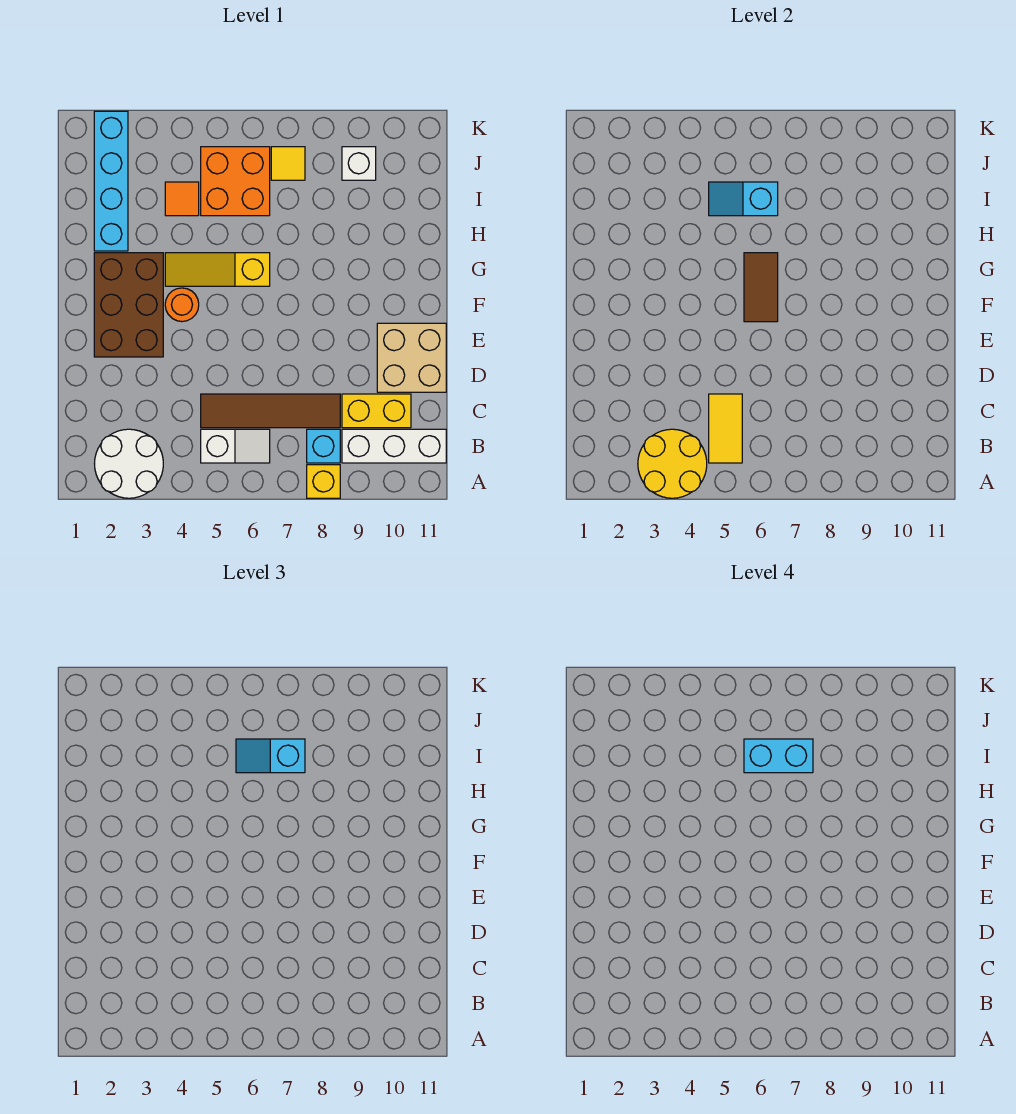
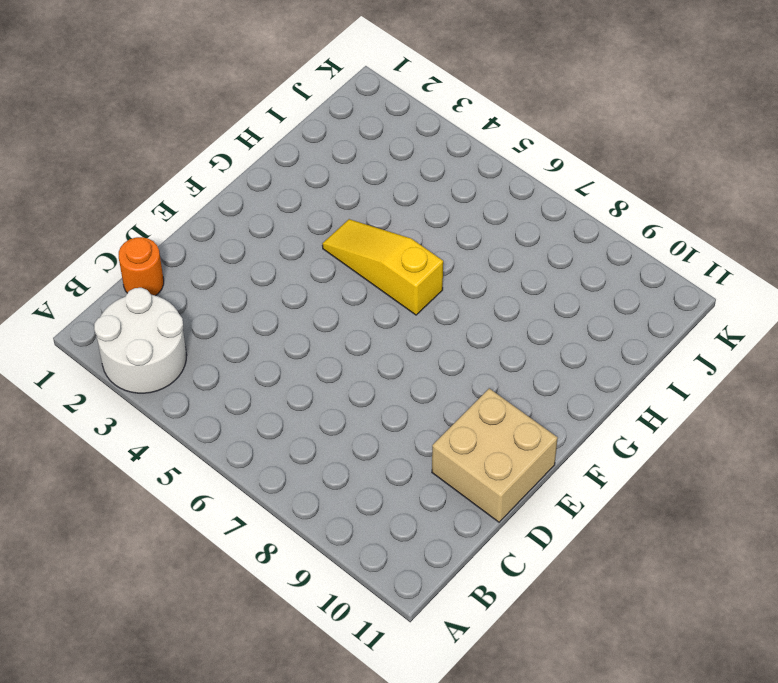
orange round brick C1 level 1 -> orange round brick F4 level 1
none -> yellow brick A8 level 1
none -> white slope B5:B6 level 1 top 5
none -> cyan brick B8 level 1

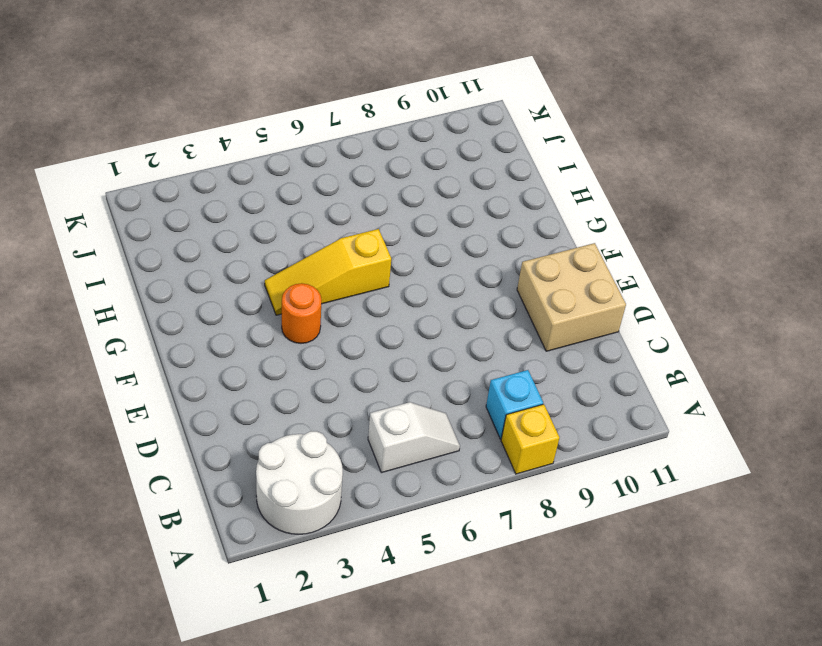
none -> white brick B9:B11 level 1
none -> brown tile C5:C8 level 1
none -> yellow brick C9:C10 level 1

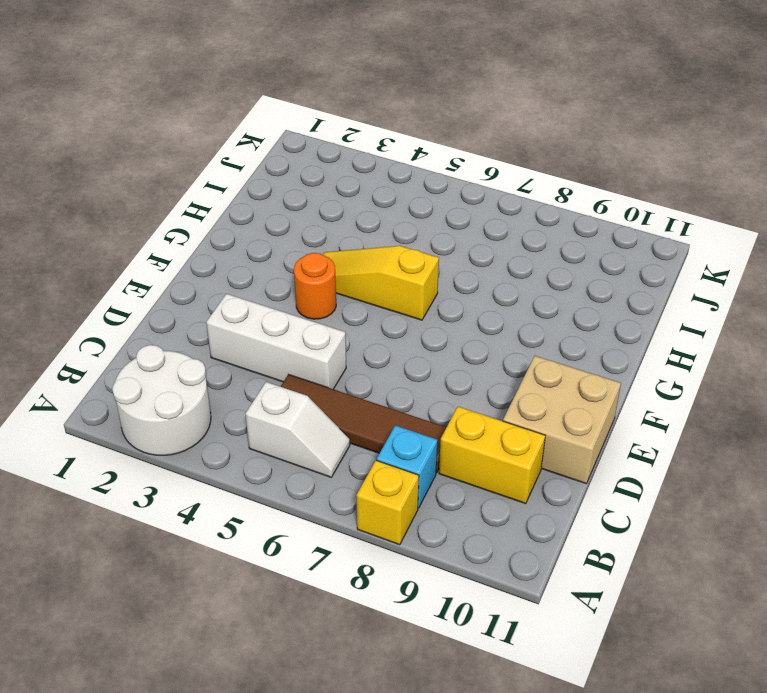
white brick D3:D5 level 1 -> white brick B9:B11 level 1
none -> brown brick E2:G3 level 1
none -> cyan brick H2:K2 level 1
none -> orange tile I4 level 1

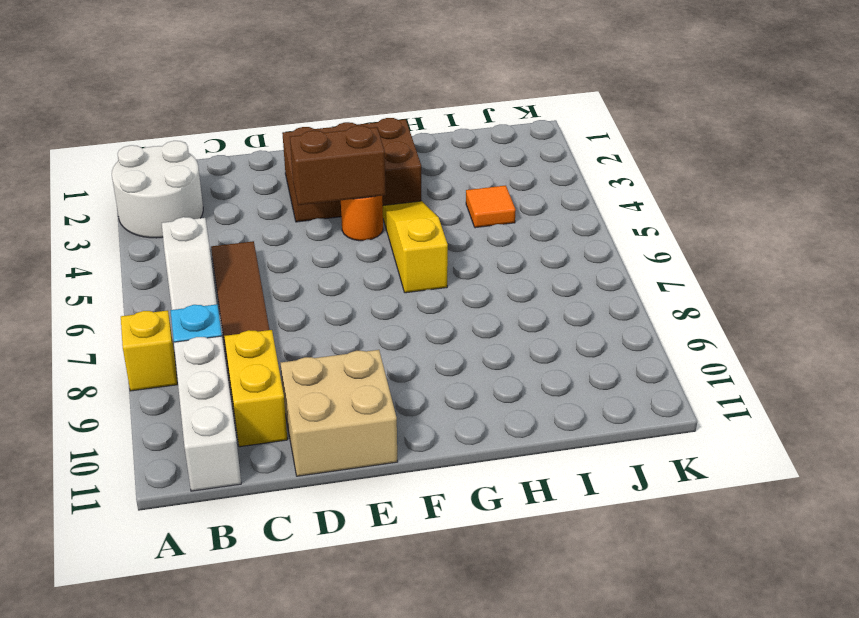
brown brick E4:F4 level 2 -> none
none -> cyan brick H2:K2 level 1
none -> orange brick I5:J6 level 1
none -> yellow tile J7 level 1

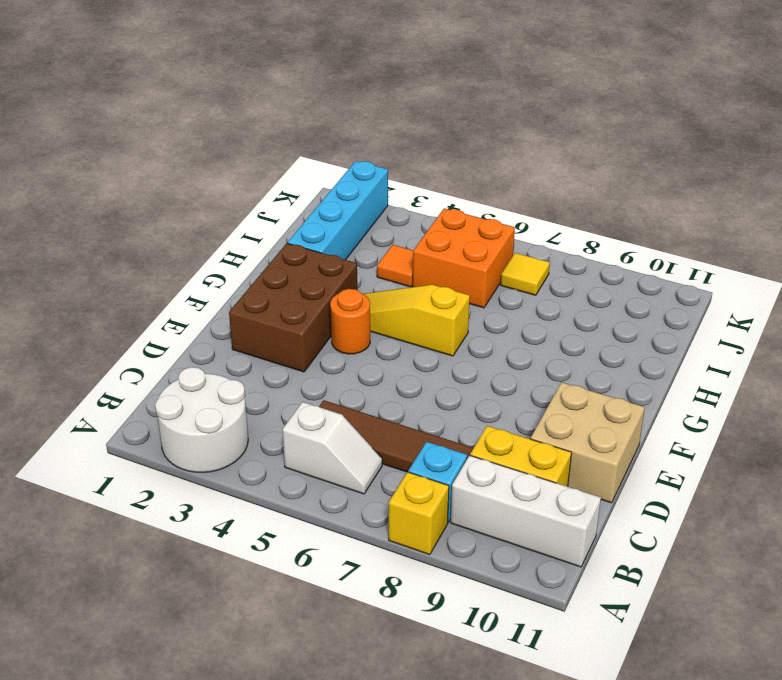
none -> white brick J9 level 1
none -> yellow round brick A3:B4 level 2
none -> yellow tile B5:C5 level 2

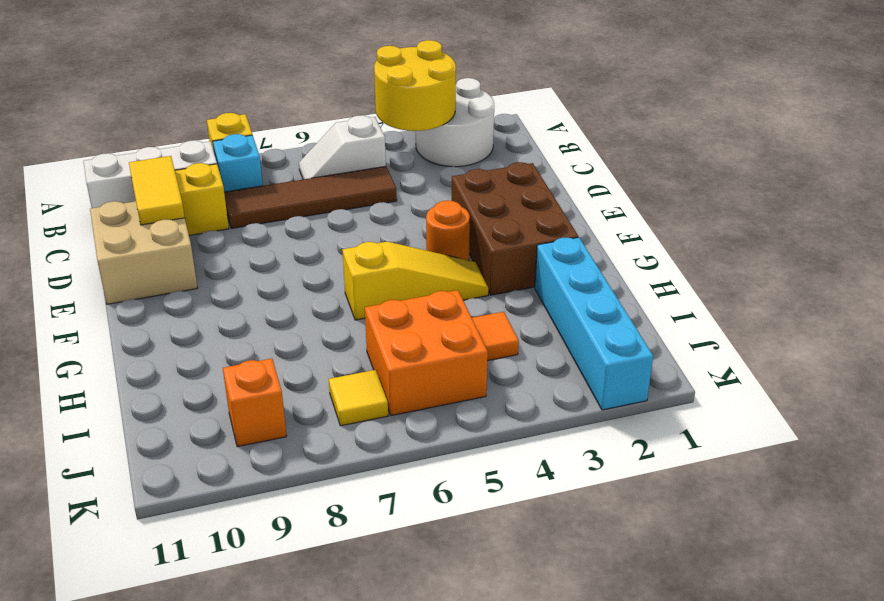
yellow tile C10:D10 level 2 -> yellow tile B5:C5 level 2
orange brick J9 level 1 -> white brick J9 level 1
none -> brown tile F6:G6 level 2
none -> cyan slope I5:I6 level 2 top 6
none -> cyan slope I6:I7 level 3 top 7

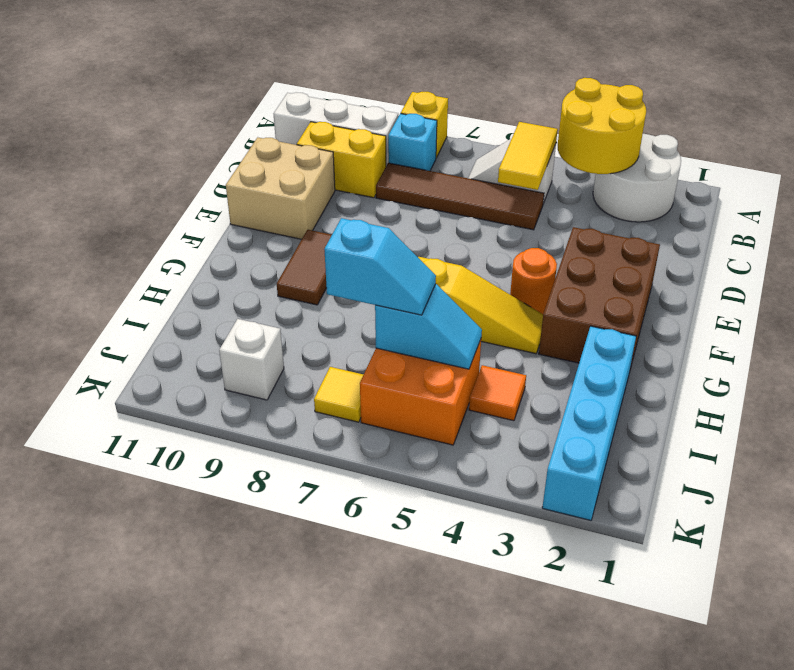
brown tile F9:G9 level 1 -> brown tile F6:G6 level 2
none -> cyan brick I6:I7 level 4

